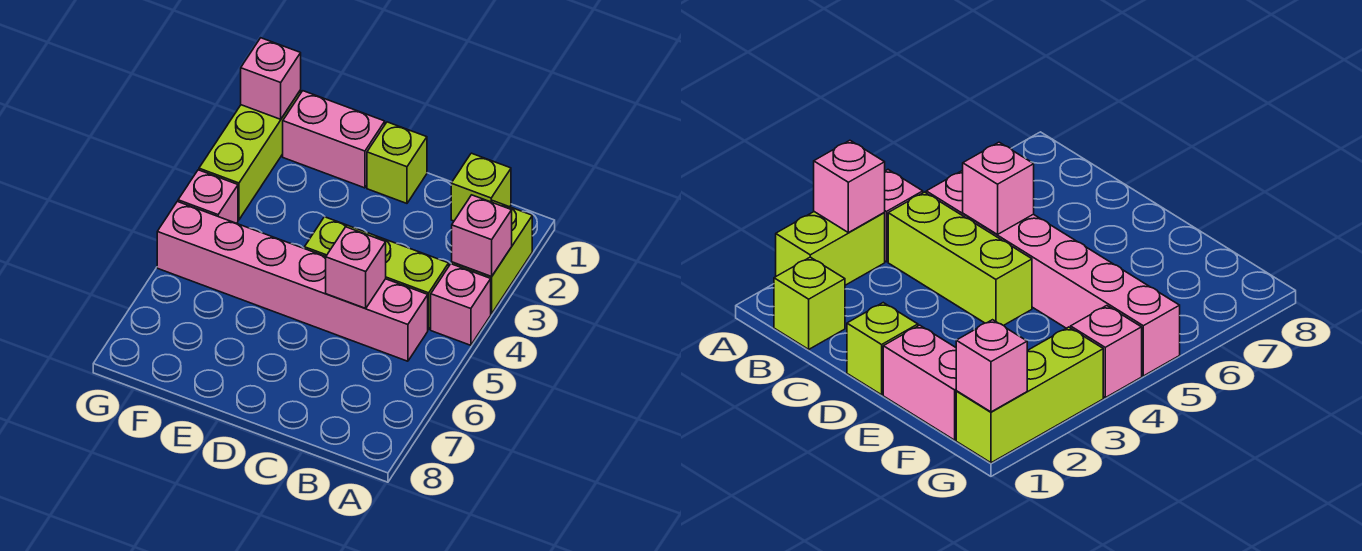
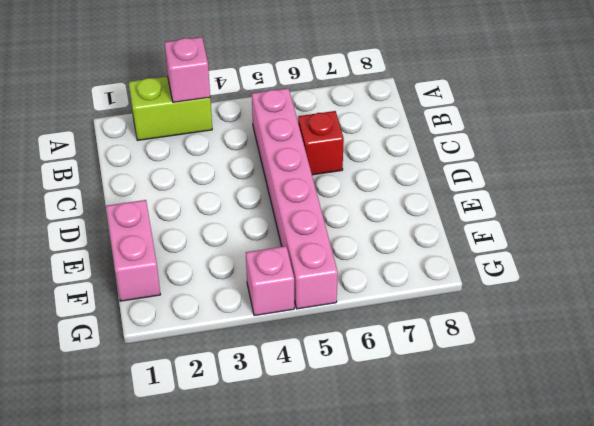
red brick C6 level 1 -> none
none -> pink brick A4 level 1
none -> lime brick B1 level 1
none -> lime brick B4:D4 level 1

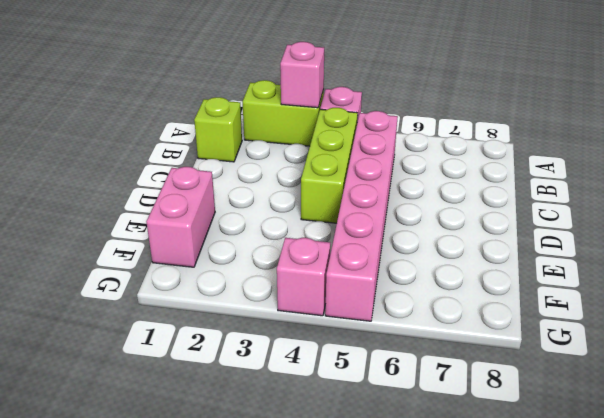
none -> lime brick D1 level 1
none -> lime brick G1:G3 level 1
none -> pink brick C5 level 2

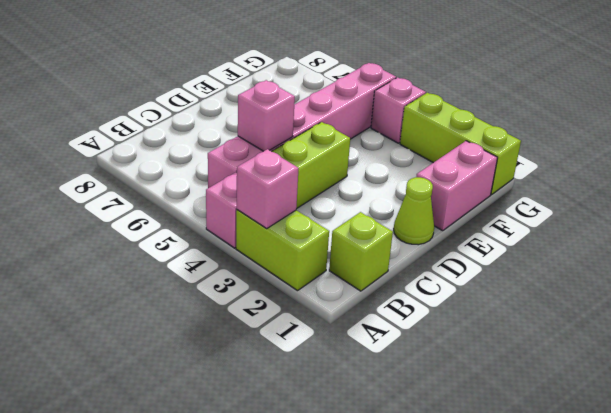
lime cone D1 level 1 -> lime brick D1 level 1
none -> pink brick G1 level 2

